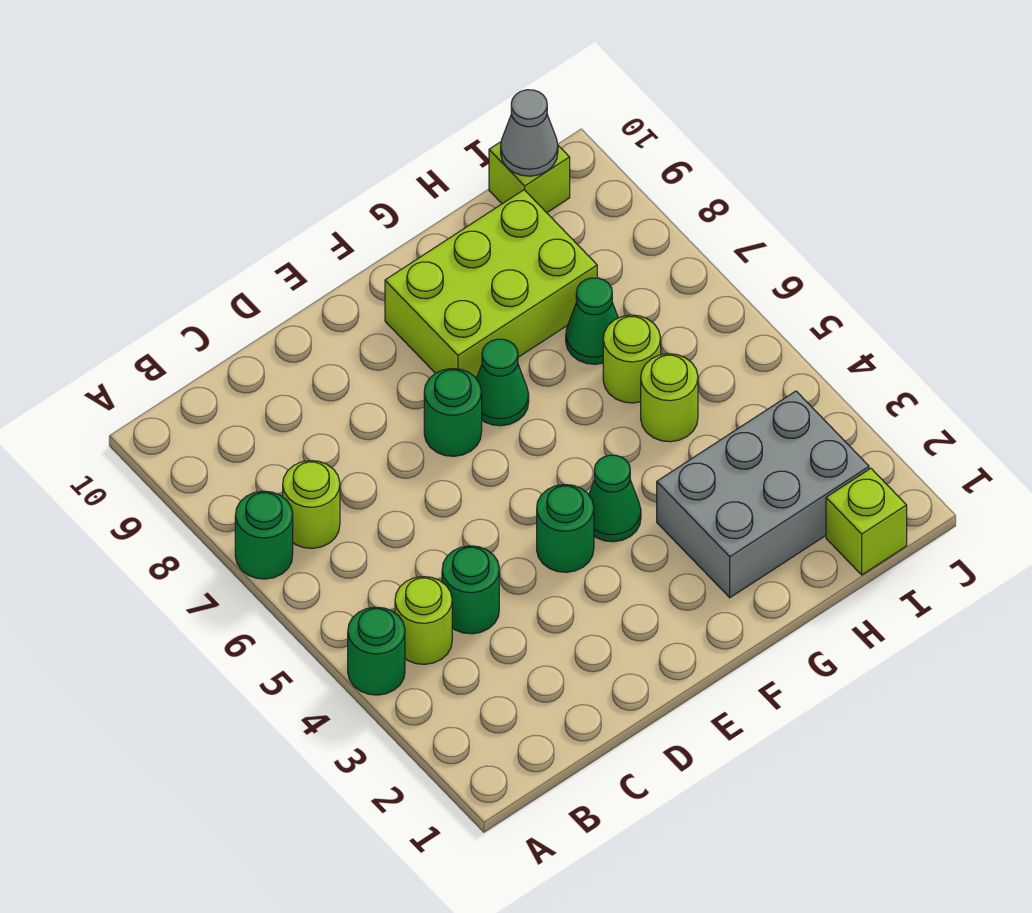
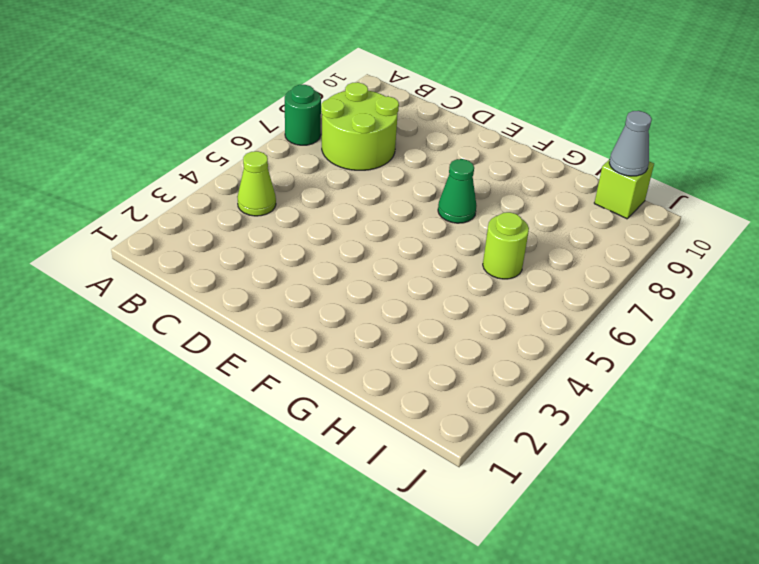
lime cone B4 level 1 -> lime round brick B4 level 1
lime round brick B7:C8 level 1 -> lime round brick B7 level 1
none -> green round brick A4 level 1
none -> green round brick C4 level 1
none -> green round brick E4 level 1

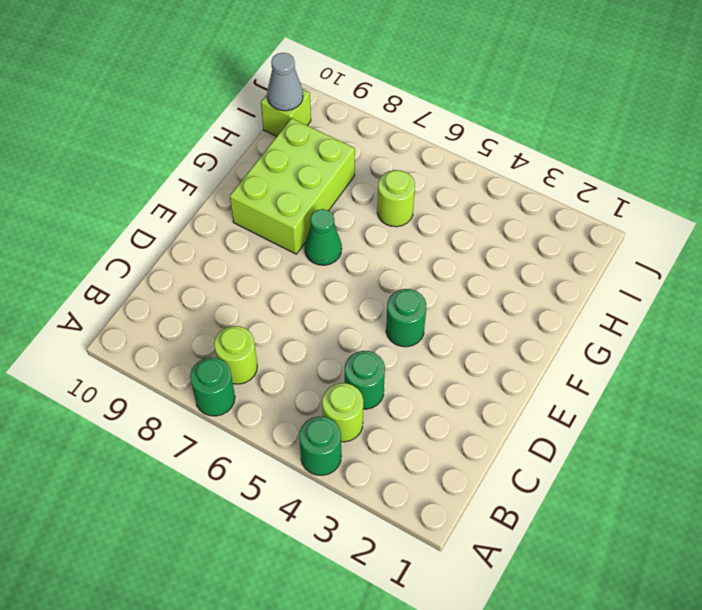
none -> green round brick E7 level 1
none -> green cone F4 level 1
none -> grey brick G2:I3 level 1

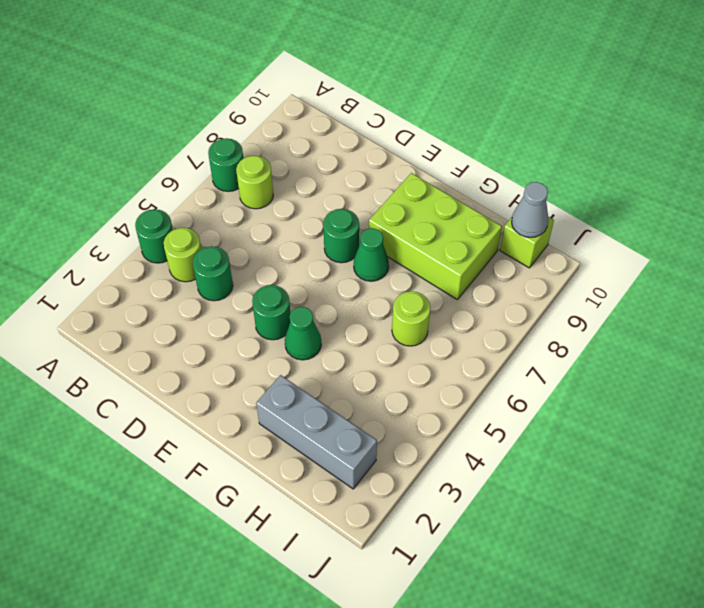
grey brick G2:I2 level 1 -> grey brick G2:I3 level 1
none -> lime round brick H5 level 1
none -> green cone H7 level 1
none -> lime brick I1 level 1

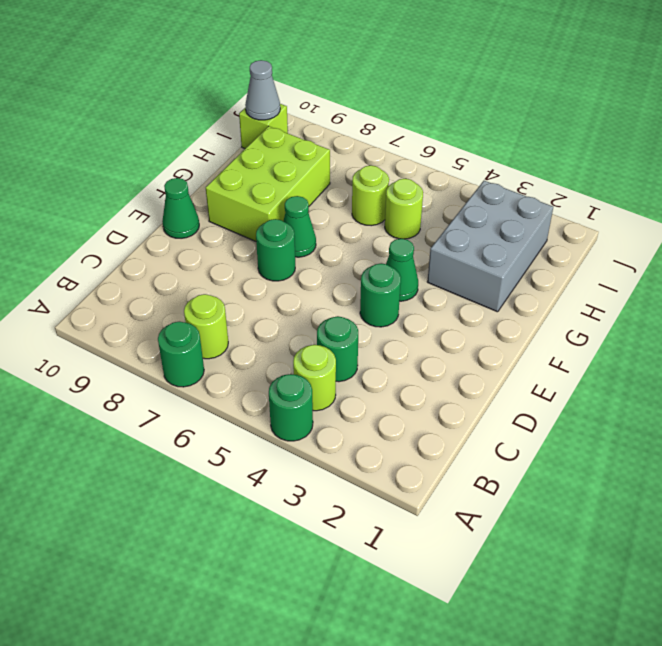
green cone E10 level 1 -> green cone H7 level 1
none -> lime brick I1 level 1

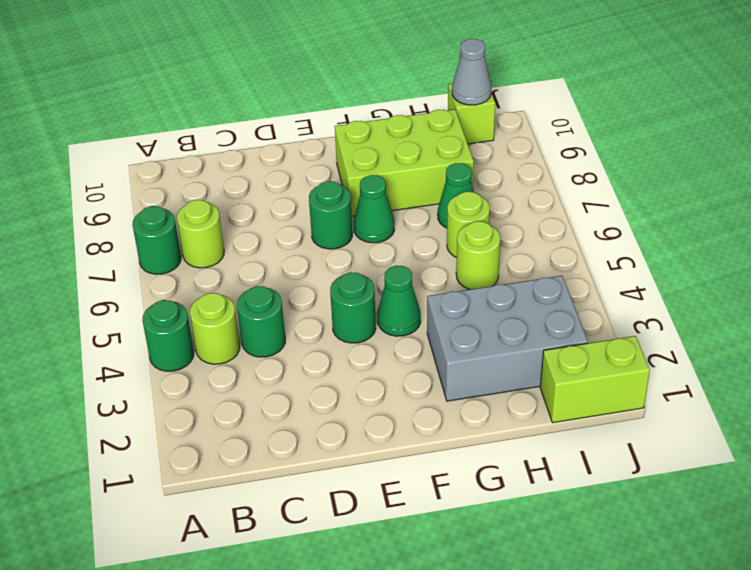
lime brick I1:J1 level 1 -> lime brick I1 level 1

